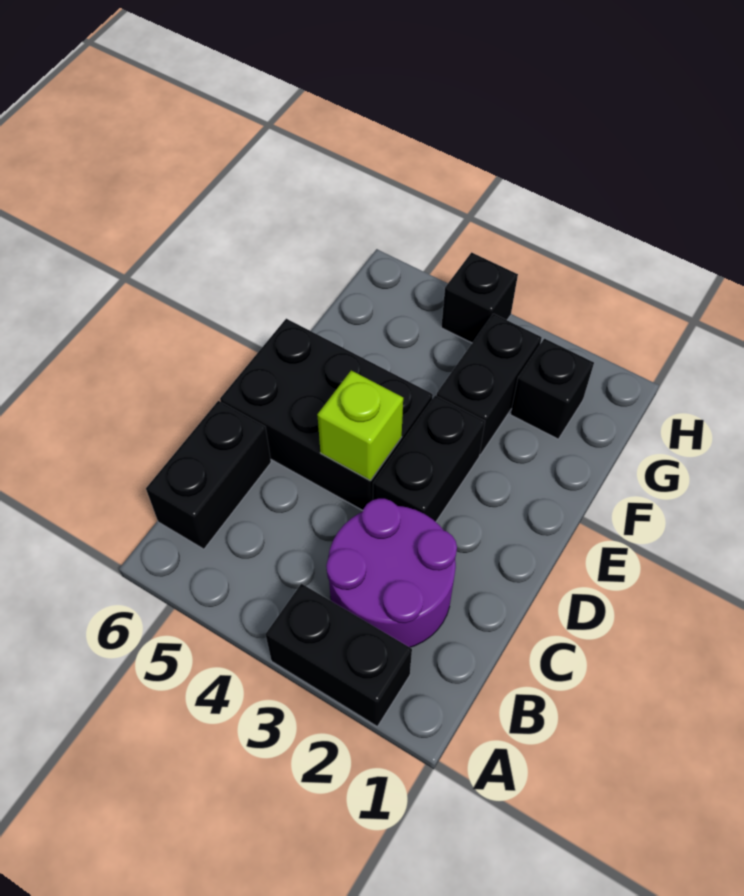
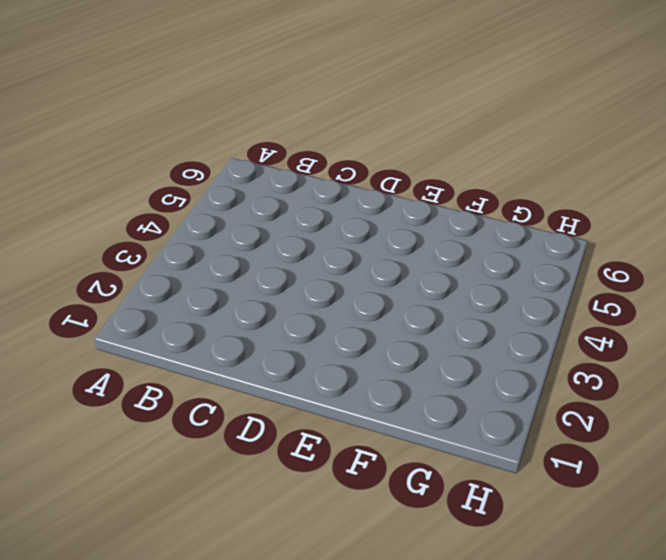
none -> black brick A2:A3 level 1
none -> purple round brick B2:C3 level 1

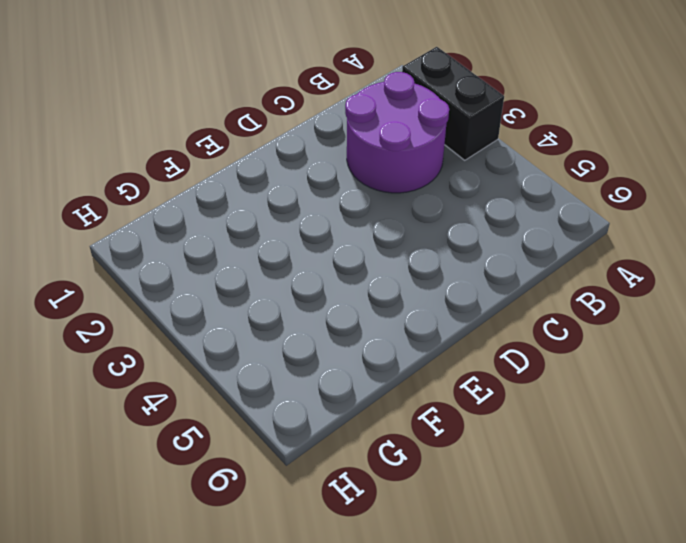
none -> black brick B6:C6 level 1
none -> black brick D3:E3 level 1

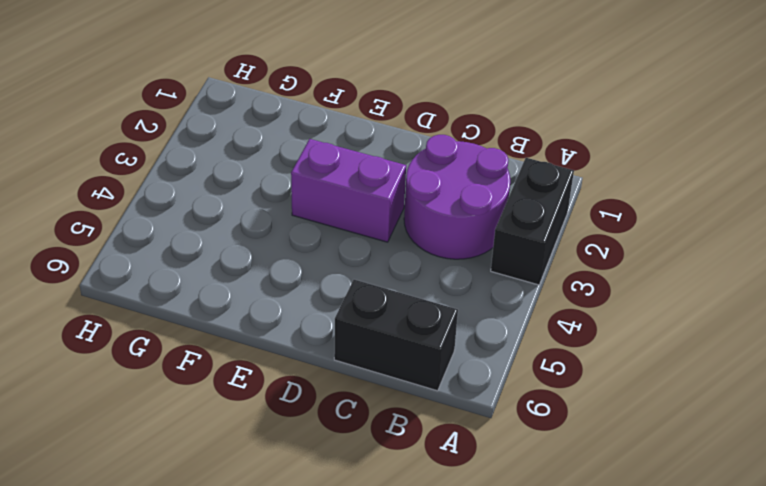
purple brick D3:E3 level 1 -> black brick D3:E3 level 1
none -> black brick D4:E6 level 1
none -> black brick F3:G3 level 1

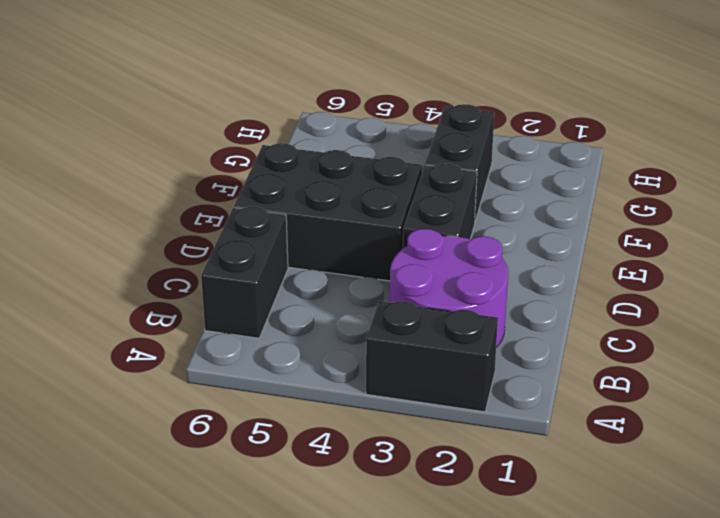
none -> black brick G2 level 1
none -> black brick H4 level 1

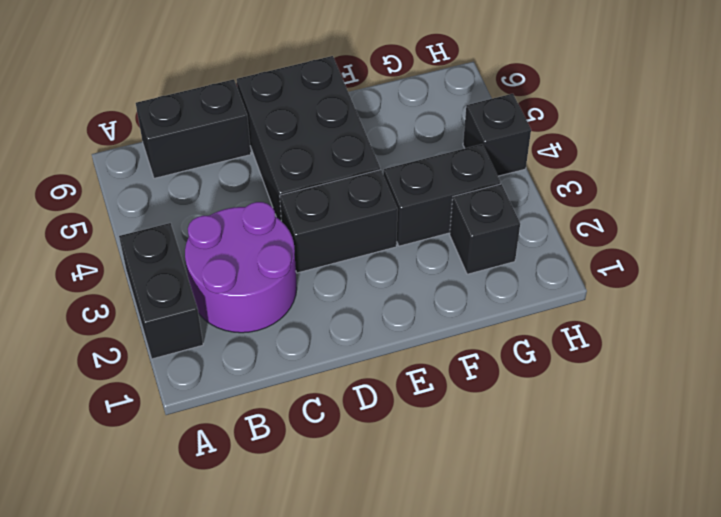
none -> lime brick D4 level 2

